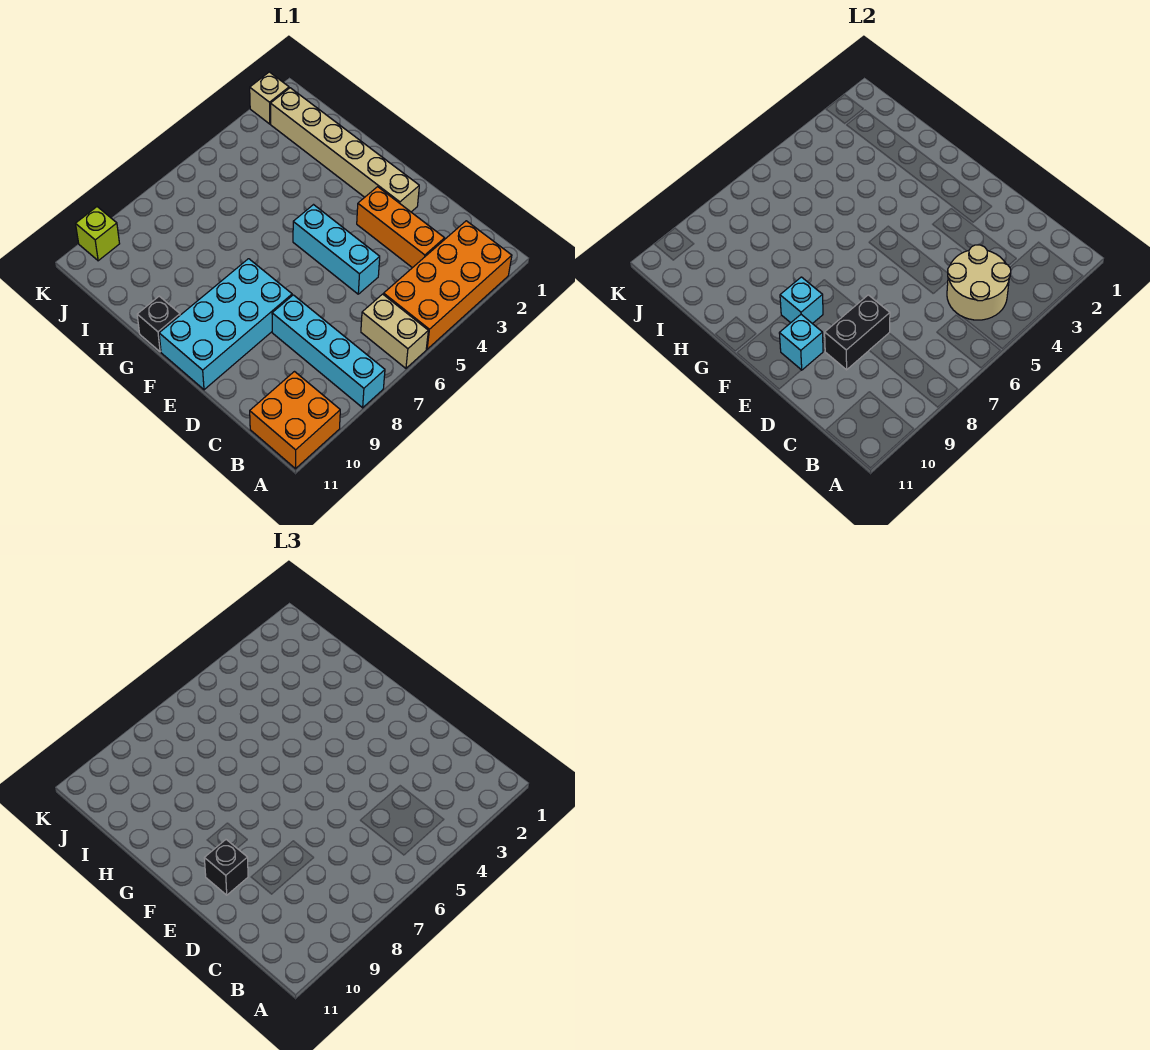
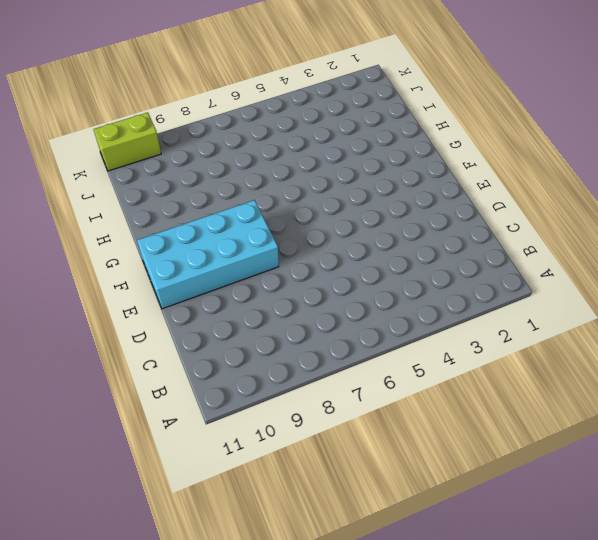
lime brick K10:K11 level 1 -> lime brick K10 level 1
none -> orange brick A2:B5 level 1
none -> tan brick A6:B6 level 1
none -> cyan brick A8:D8 level 1

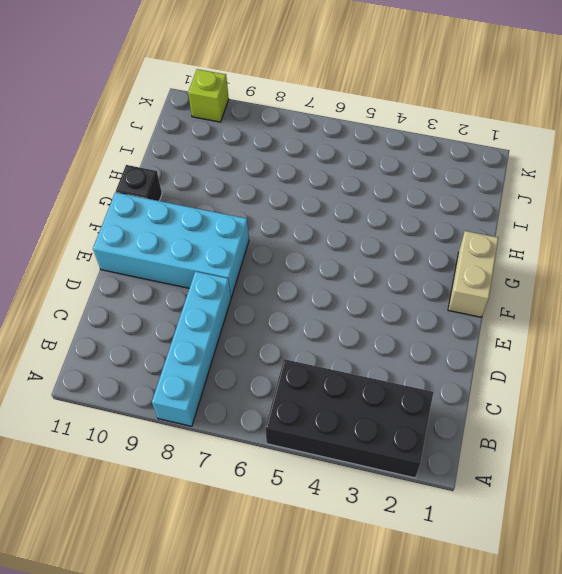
black brick A2:B5 level 1 -> orange brick A2:B5 level 1
tan brick F1:G1 level 1 -> tan brick A6:B6 level 1
none -> orange brick A10:B11 level 1
none -> orange brick C3:E3 level 1
none -> cyan brick D5:F5 level 1

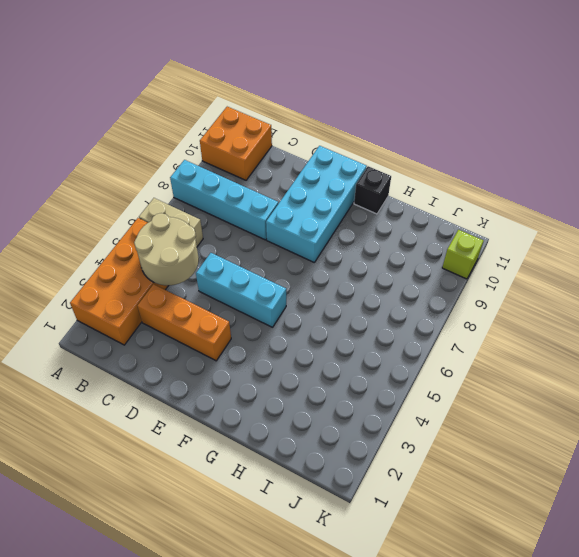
none -> tan brick E2:J2 level 1
none -> tan brick K2 level 1
none -> black brick D8:D9 level 2

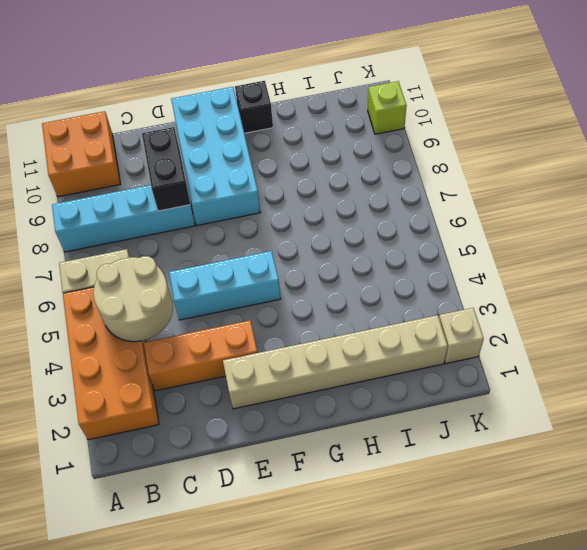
none -> cyan brick E10 level 2
none -> cyan brick F9 level 2
none -> black brick E10 level 3

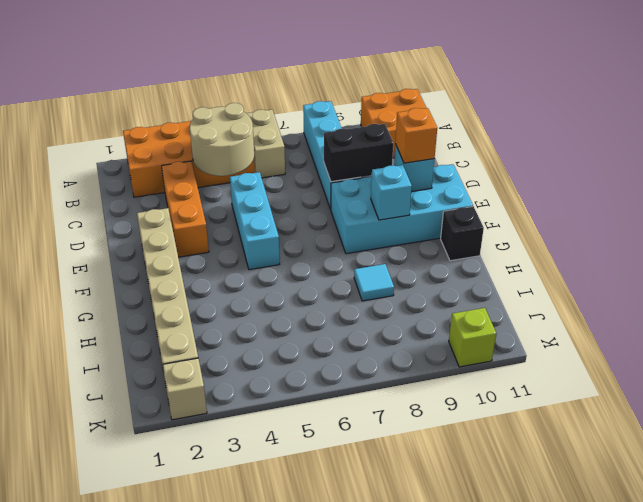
orange brick E10 level 3 -> black brick E10 level 3
cyan tile H8 level 1 -> none

